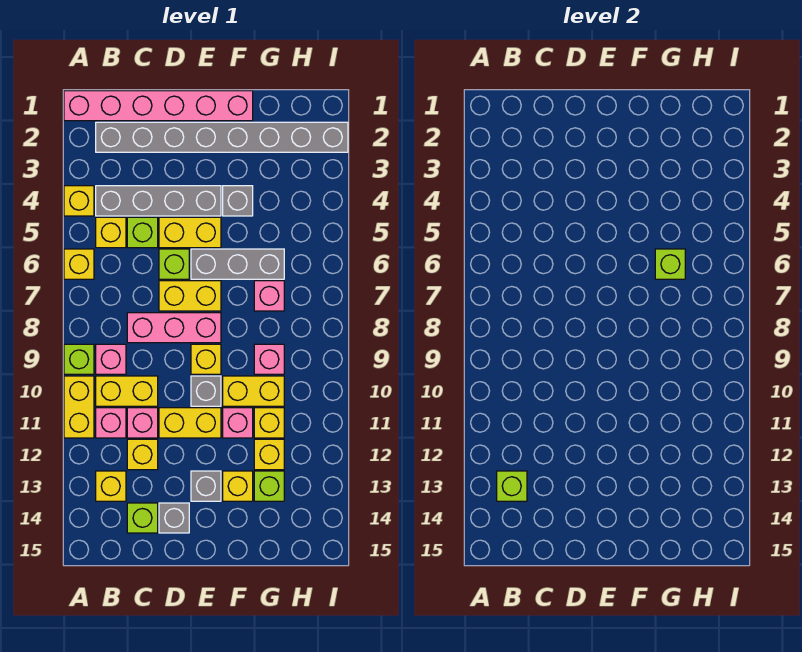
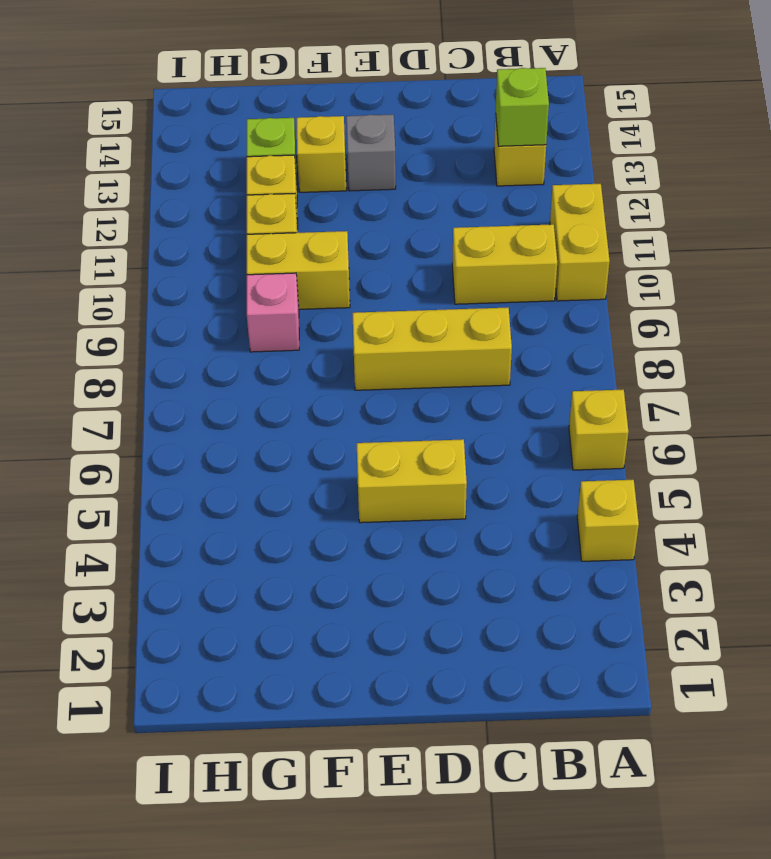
yellow brick C8:E8 level 1 -> pink brick C8:E8 level 1
none -> pink brick A1:F1 level 1
none -> lime brick A9 level 1
none -> grey brick B2:I2 level 1
none -> grey brick B4:E4 level 1

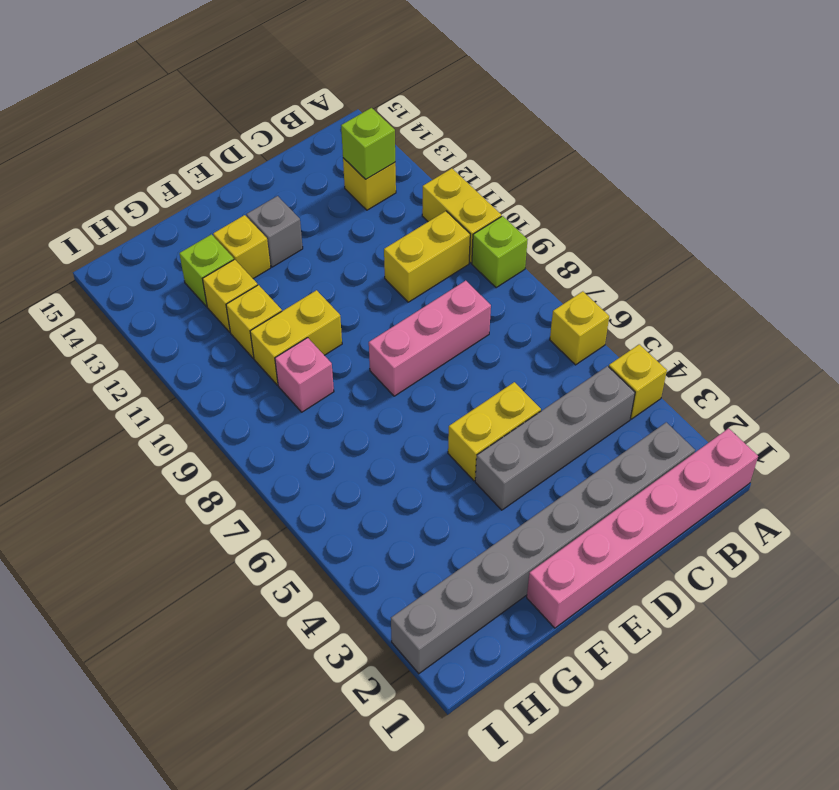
none -> yellow brick B5 level 1
none -> pink brick B9 level 1
none -> pink brick B11 level 1
none -> lime brick C5 level 1

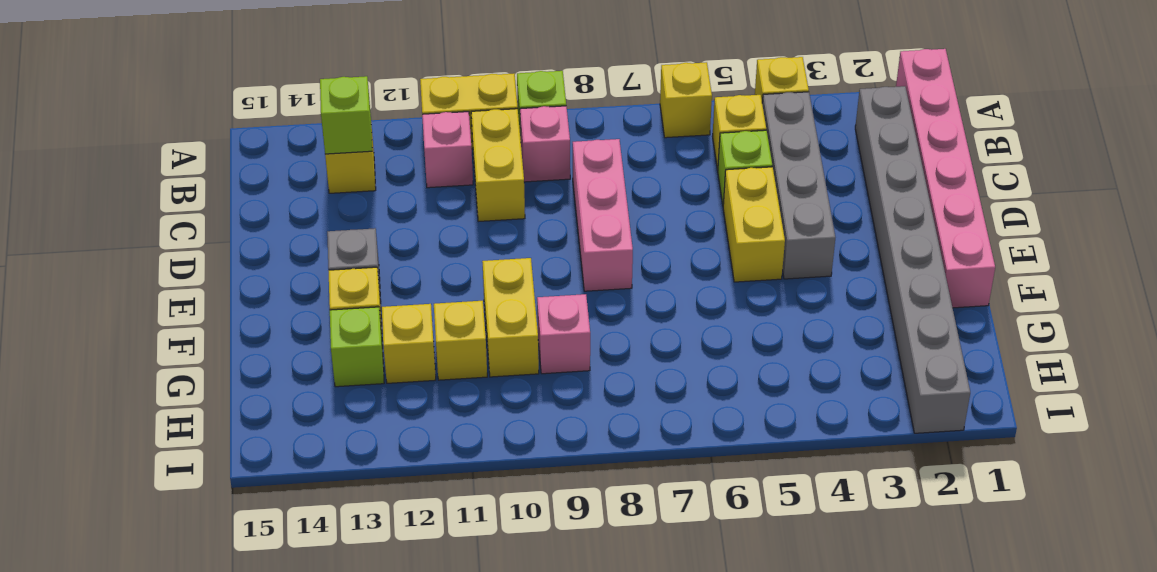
none -> pink brick C11 level 1
none -> yellow brick C12 level 1
none -> lime brick C14 level 1
none -> lime brick D6 level 1

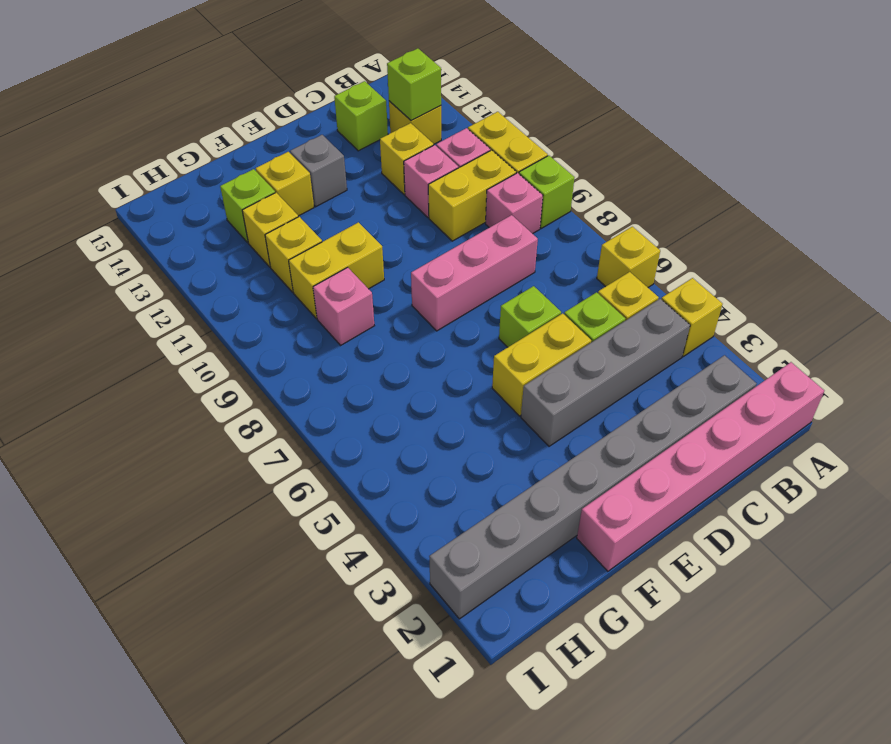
none -> yellow brick D7:E7 level 1
none -> yellow brick D11:E11 level 1
none -> grey brick D14 level 1
none -> grey brick E6:G6 level 1

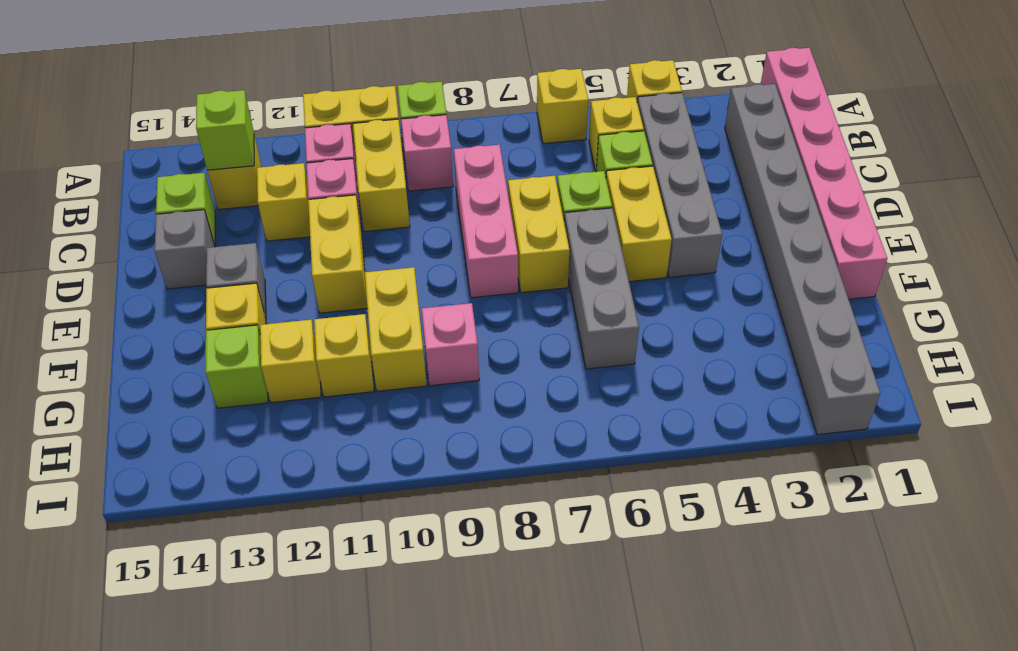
none -> yellow brick E9 level 1
none -> grey brick E10 level 1
none -> grey brick F4 level 1
none -> pink brick F11 level 1

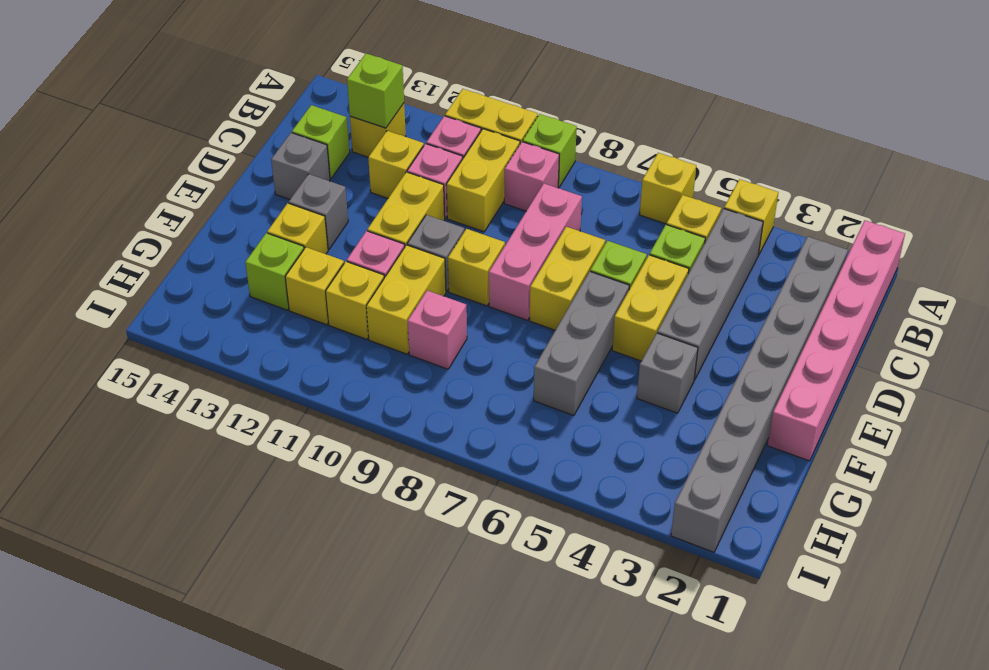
none -> pink brick G7 level 1
none -> lime brick G6 level 2

